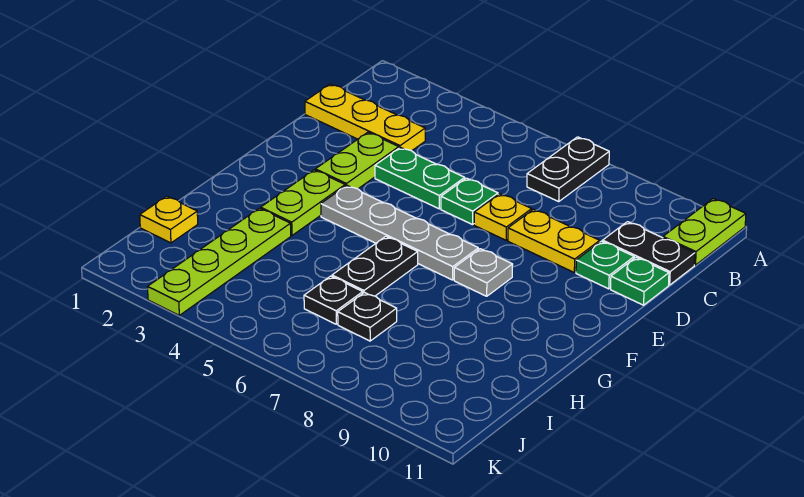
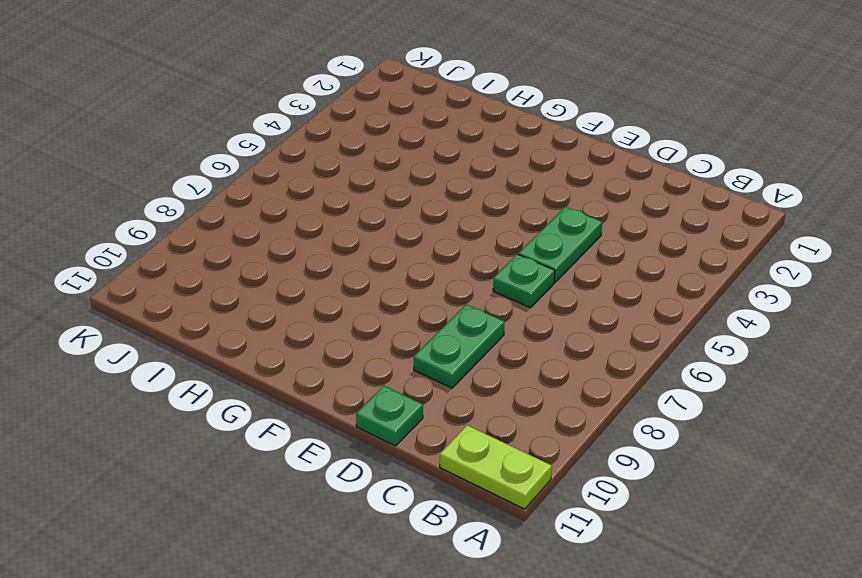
green plate D8:D9 level 1 -> yellow plate D8:D9 level 1
none -> black plate A7:B7 level 1
none -> yellow plate C1:C3 level 1
none -> black plate C10:C11 level 1

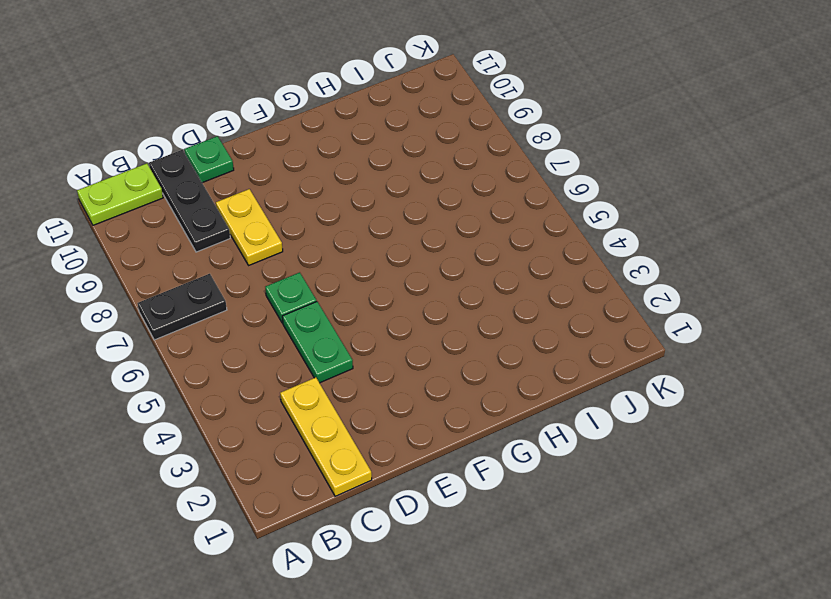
black plate C9:C11 level 1 -> black plate C10:C11 level 1
none -> lime plate D3:E3 level 1
none -> yellow plate D7 level 1
none -> green plate D10 level 1

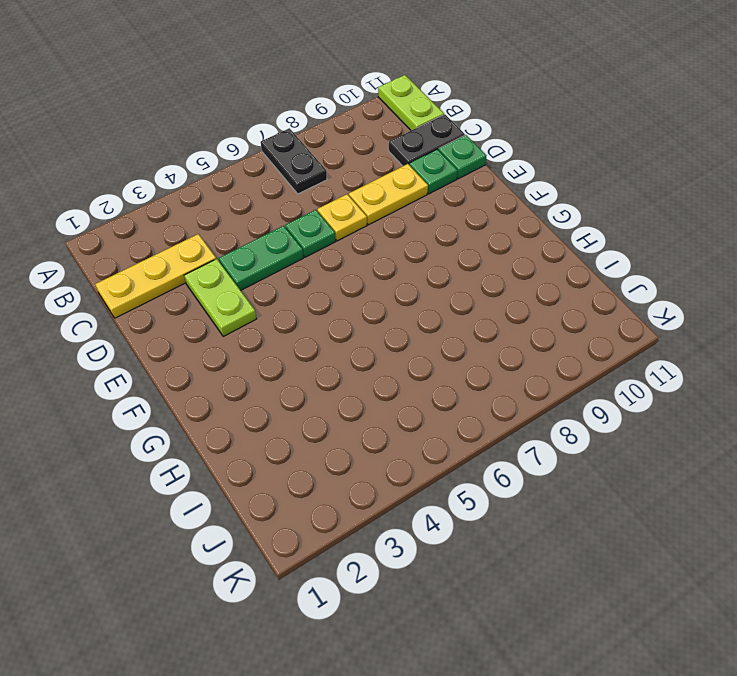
none -> lime plate F3:G3 level 1
none -> grey plate F4:F7 level 1
none -> grey plate F8 level 1

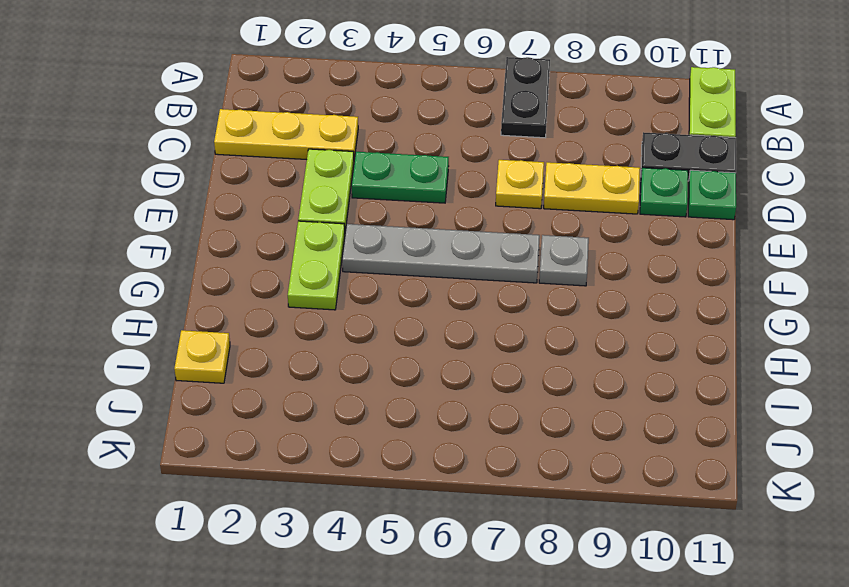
none -> green plate D6 level 1
none -> black plate G6:H6 level 1
none -> lime plate H3:K3 level 1

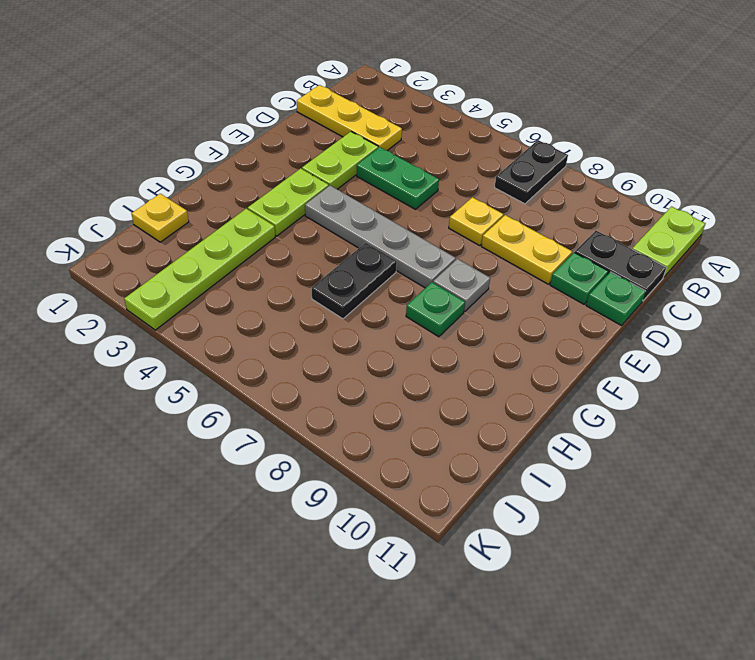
green plate G8 level 1 -> green plate D6 level 1
none -> black plate I6 level 1
none -> black plate I7 level 1

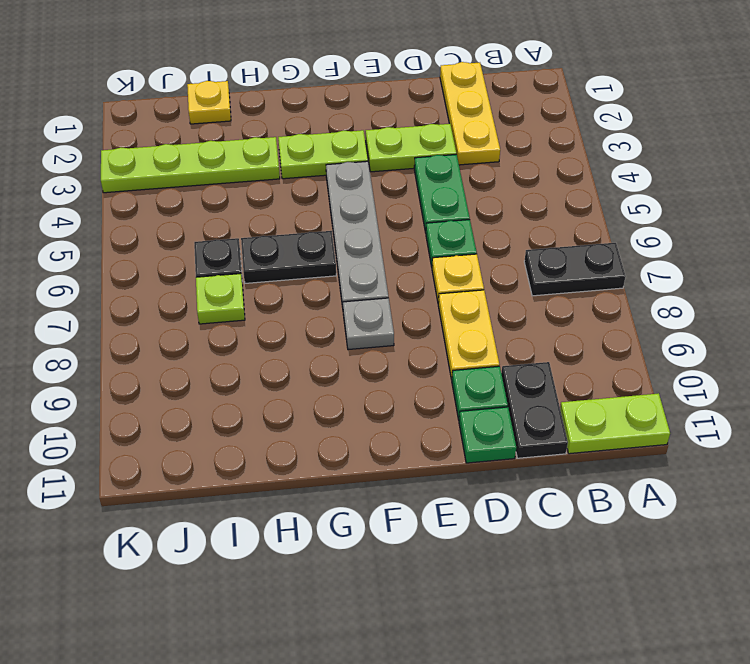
lime plate I7 level 1 -> black plate I7 level 1

